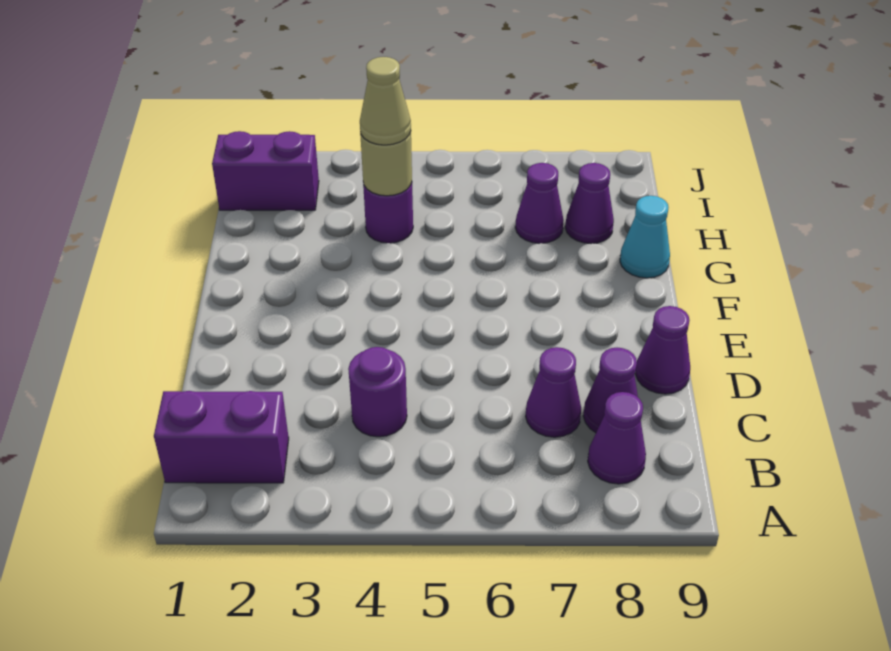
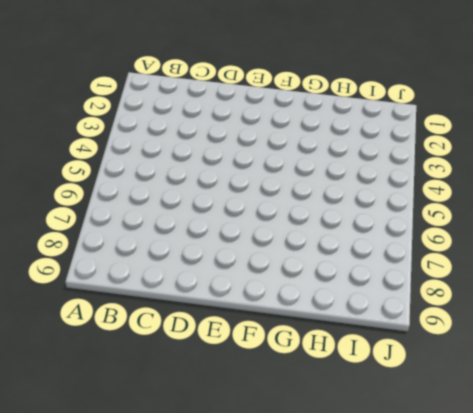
none -> purple brick B1:B2 level 1
none -> purple cone B8 level 1
none -> purple round brick C4 level 1

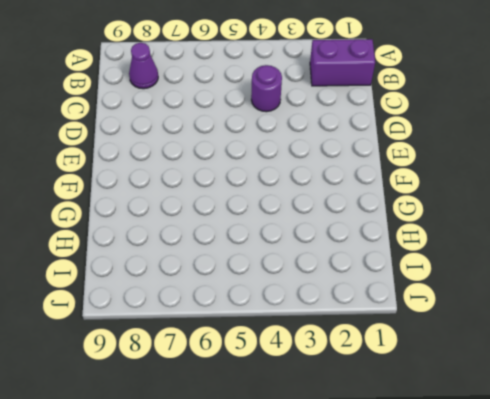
none -> purple cone C7 level 1
none -> purple cone C8 level 1
none -> purple cone D9 level 1

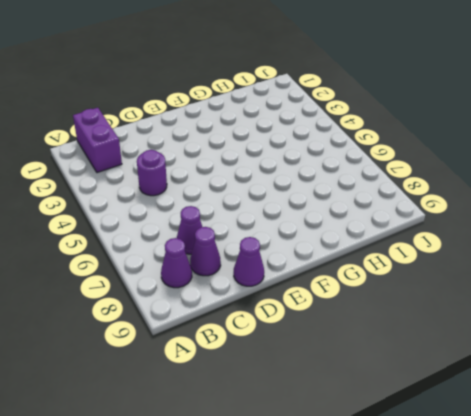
none -> cyan cone G9 level 1
none -> purple round brick H4 level 1
none -> purple cone H7 level 1

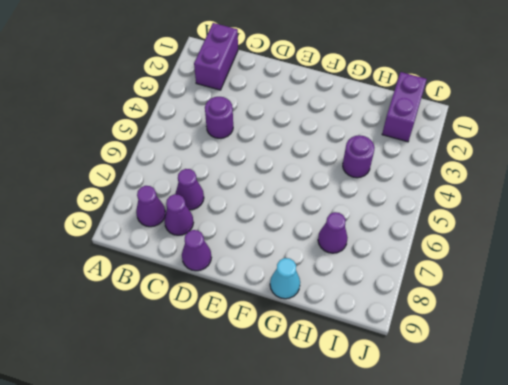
none -> purple cone H8 level 1
none -> tan round brick H4 level 2
none -> tan cone H4 level 3

